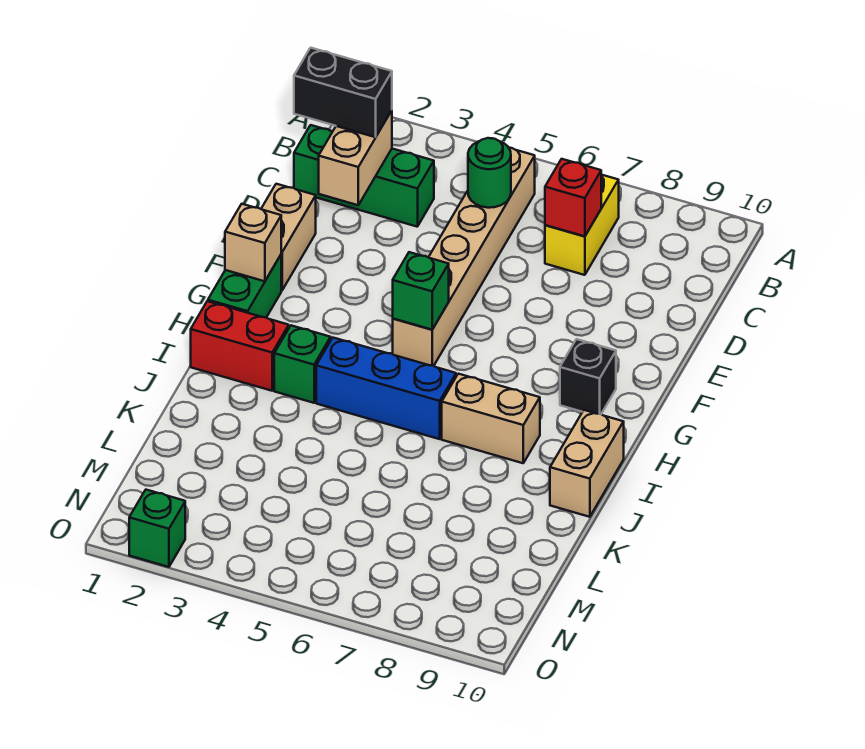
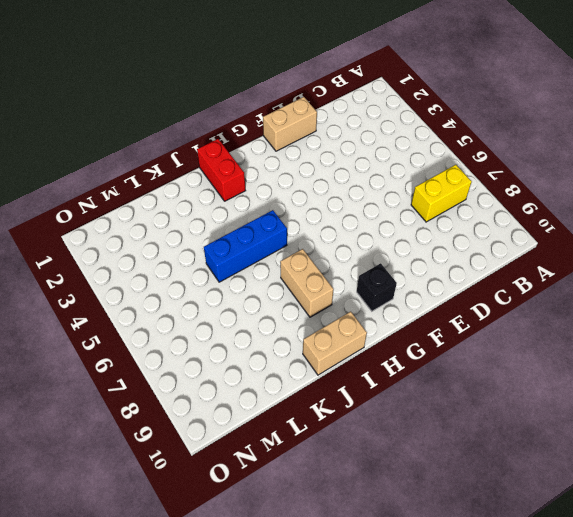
blue brick I5:K5 level 1 -> blue brick I4:I6 level 1
none -> tan brick B5:G5 level 1
none -> green brick C1:C3 level 1
none -> green brick G1:H1 level 1

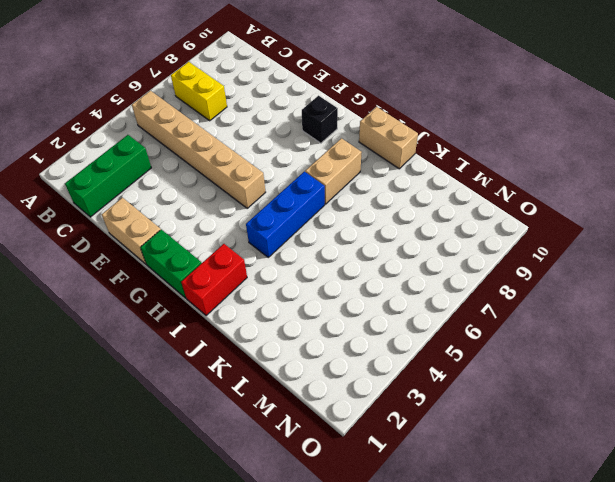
none -> green brick I3 level 1
none -> green brick O2 level 1
none -> tan brick C2:D2 level 2

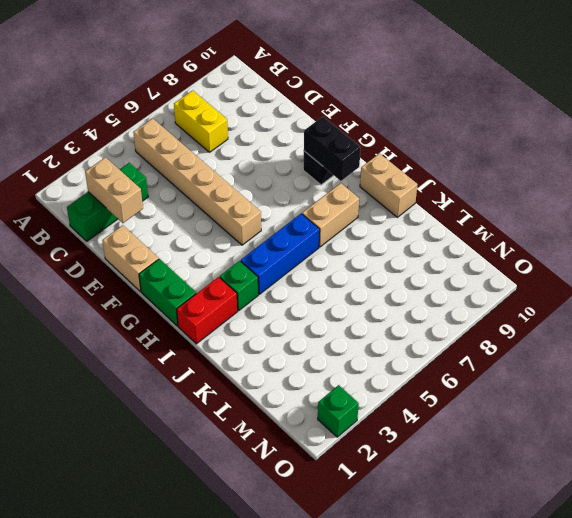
black brick G9:H9 level 2 -> black brick C1:C2 level 3
none -> green round brick C5 level 2
none -> red brick C7 level 2
none -> tan brick G1 level 2

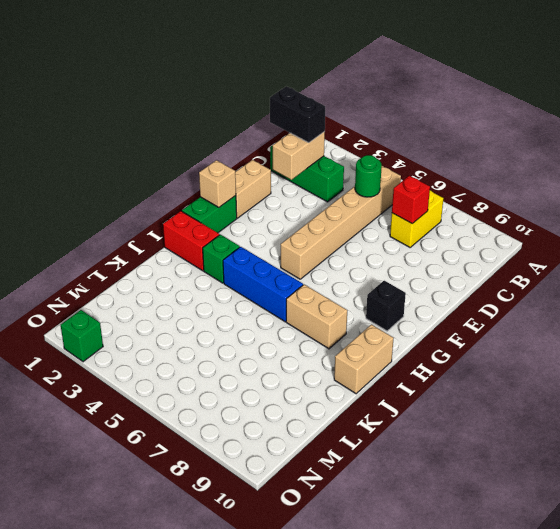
none -> green brick G5 level 2

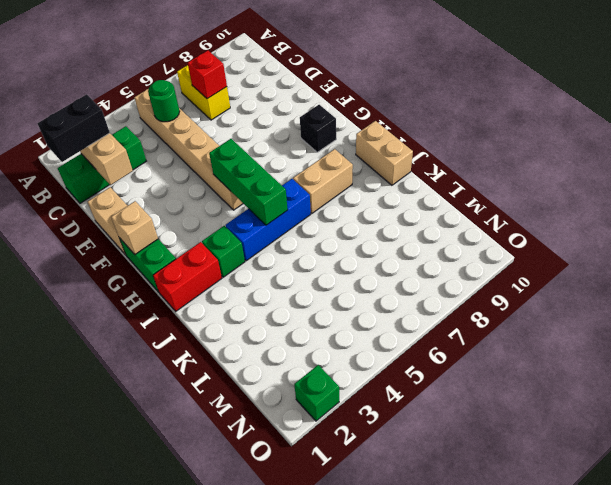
green brick G5:I5 level 2 -> green brick G5 level 2

